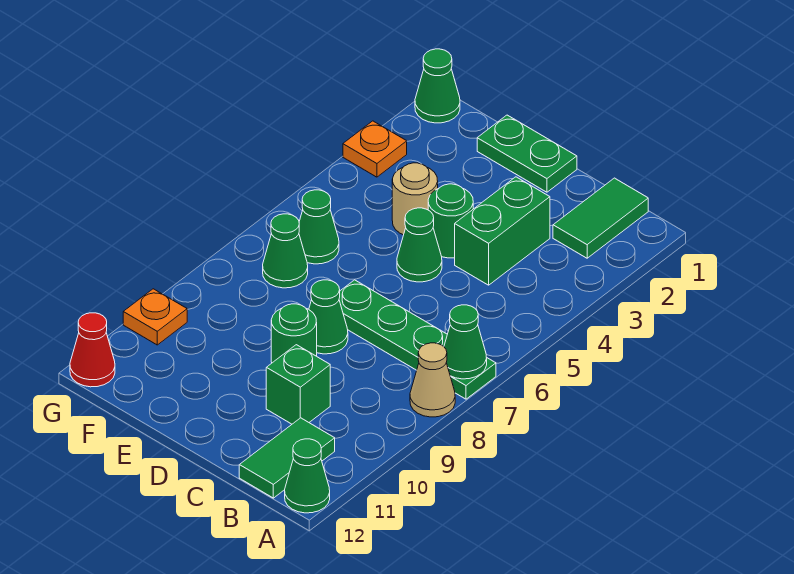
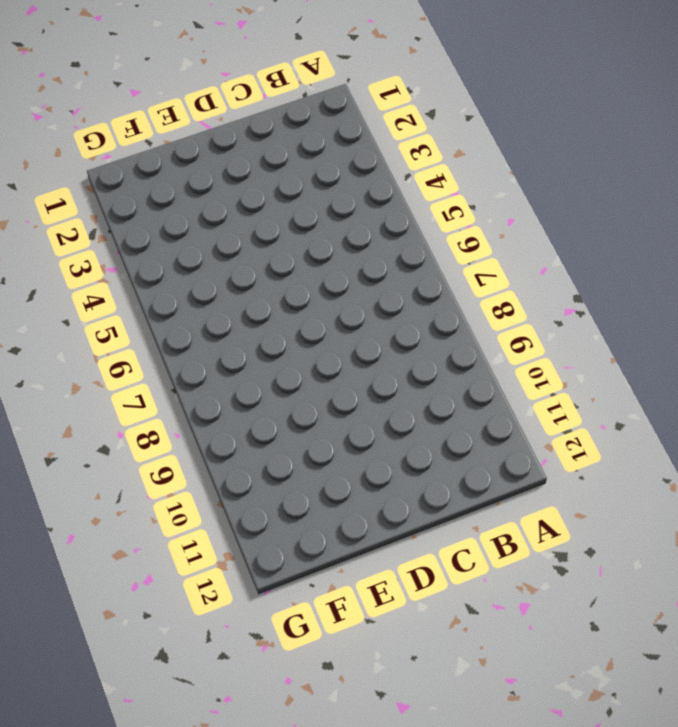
none -> green plate A7:D7 level 1
none -> tan cone A8 level 1
none -> green cone A12 level 1

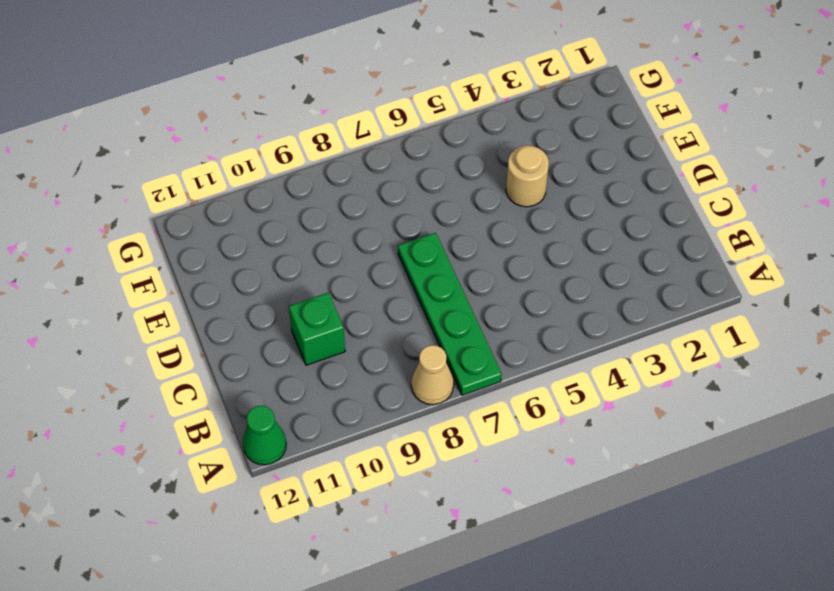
none -> green tile B1:B2 level 1
none -> green tile B11:B12 level 1
none -> green brick C3:C4 level 1

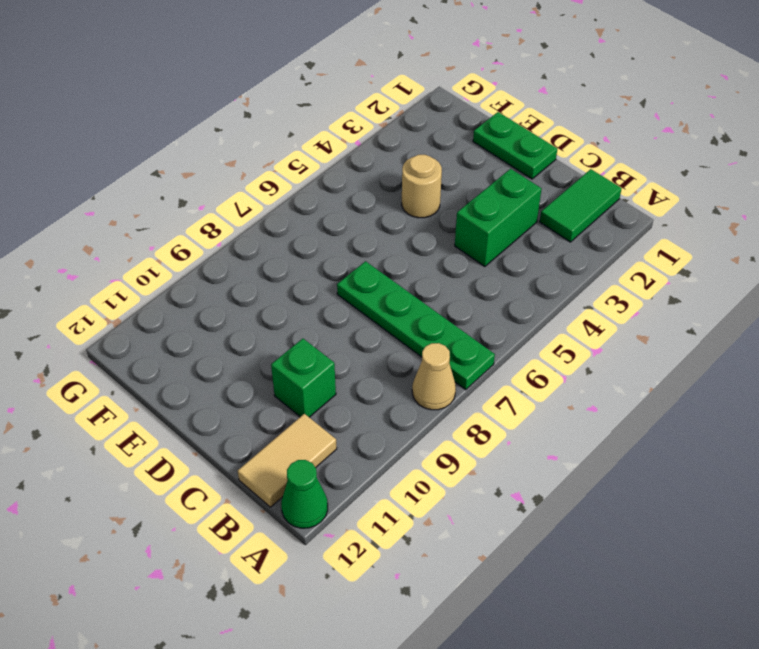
tan tile B11:B12 level 1 -> green tile B11:B12 level 1
none -> green round brick D4 level 1
none -> green cone D5 level 1
none -> green cone D8 level 1

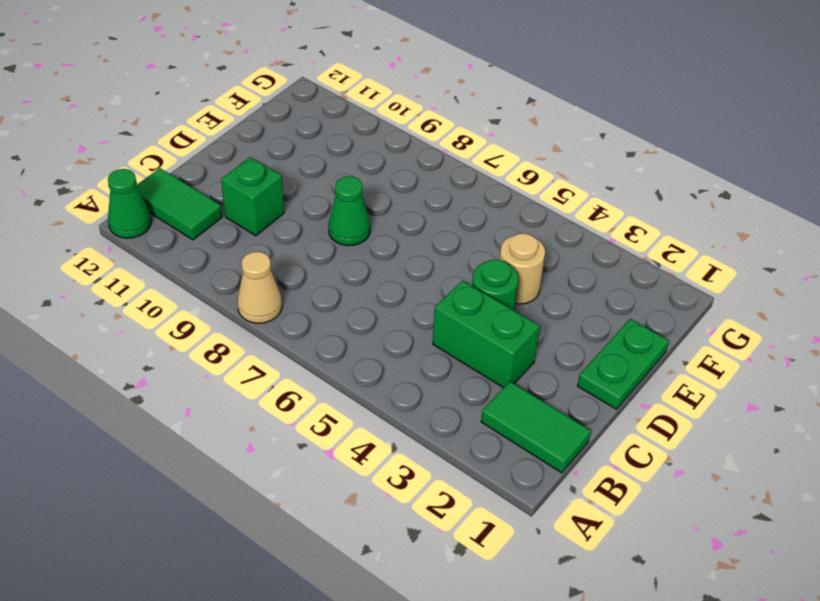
none -> green plate A7:D7 level 1
none -> green cone D5 level 1
none -> green round brick D9 level 1

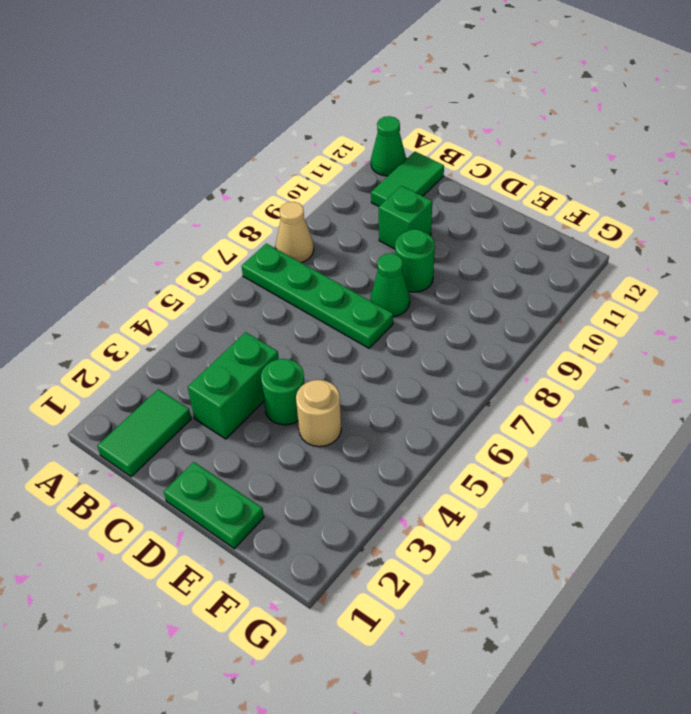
none -> green cone D5 level 1
none -> green cone F6 level 1
none -> green cone F7 level 1

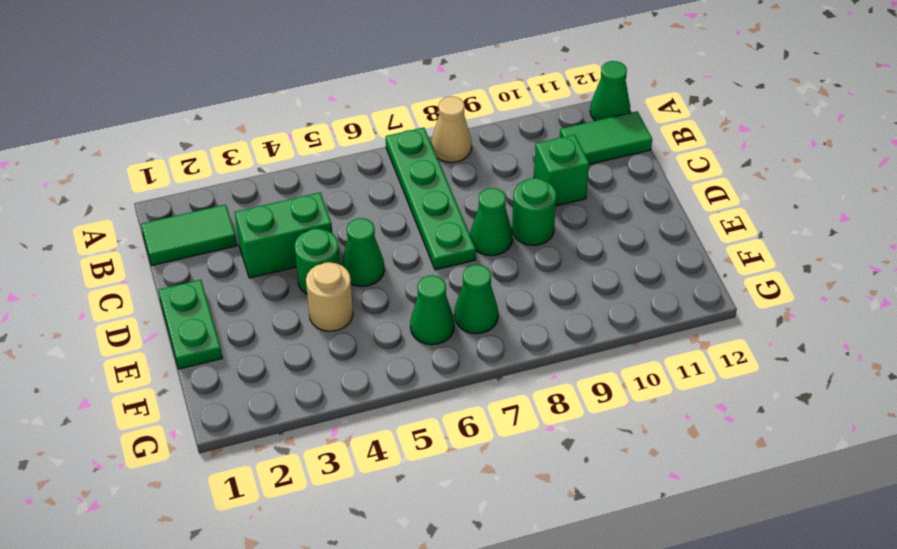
none -> green cone G1 level 1
none -> orange plate G3 level 1
none -> orange plate G10 level 1

